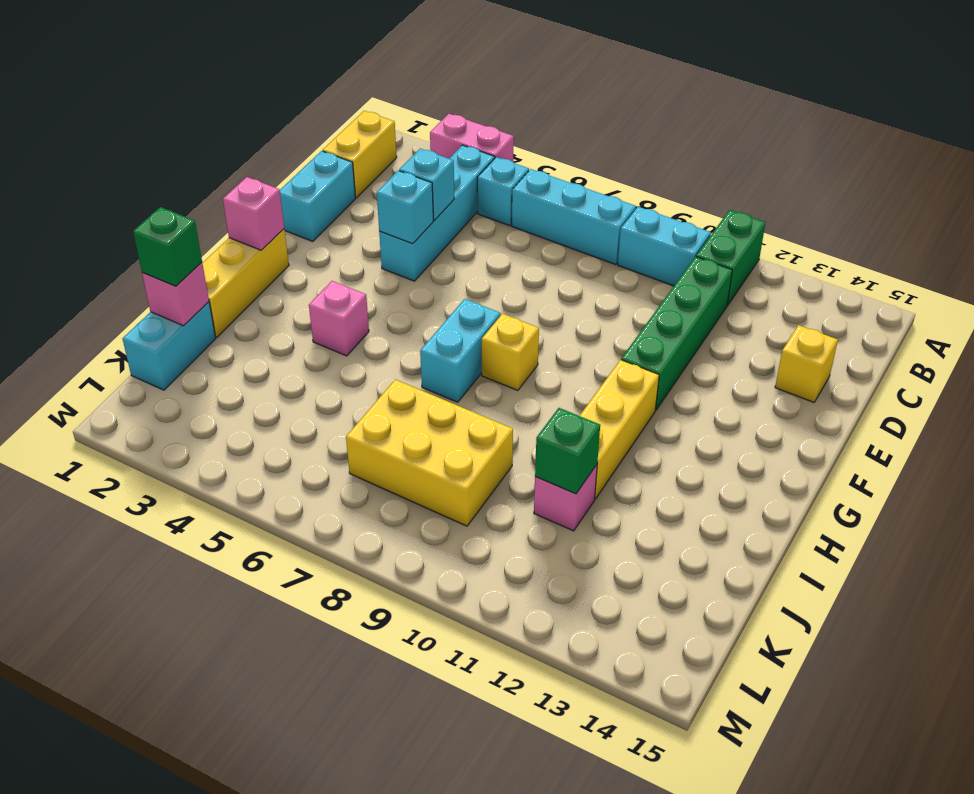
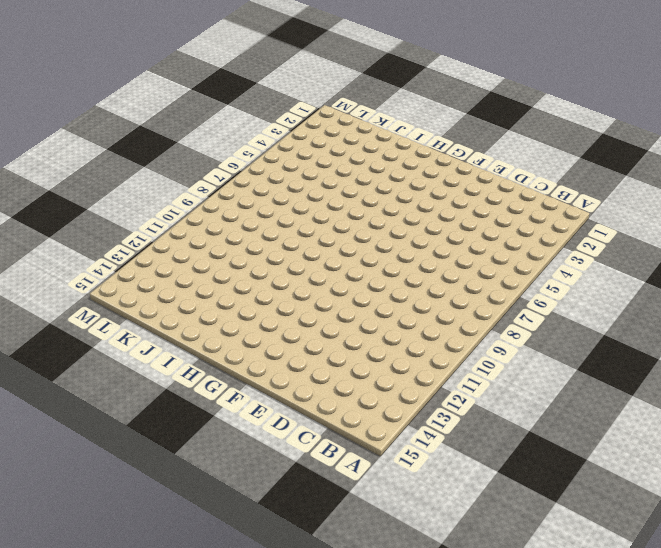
none -> pink brick A3:A4 level 1
none -> green brick A11:B11 level 1
none -> yellow brick B1:C1 level 1

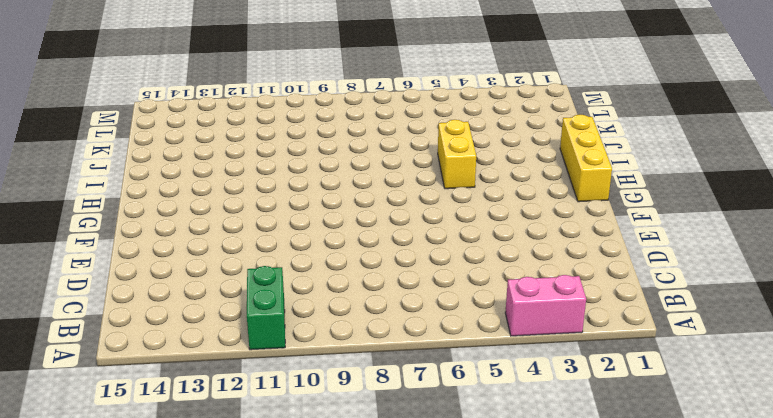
yellow brick H5:I5 level 1 -> yellow brick B1:C1 level 1
none -> cyan brick B4:E4 level 1
none -> cyan brick B5 level 1
none -> cyan brick B6:B8 level 1

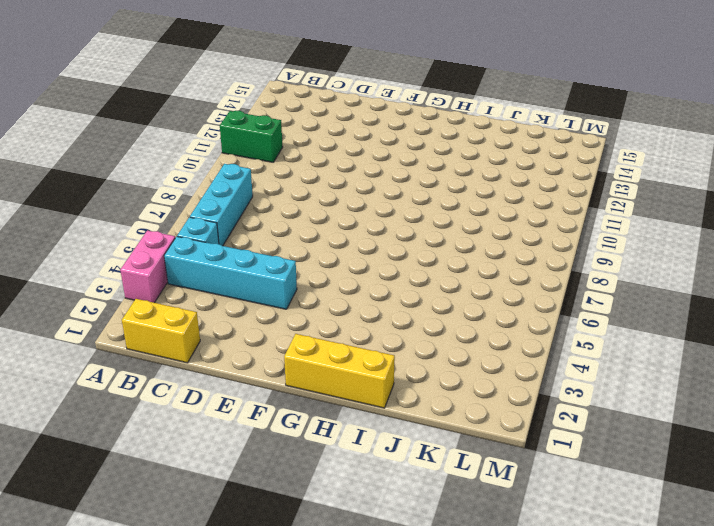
none -> cyan brick B9:B10 level 1
none -> green brick C11:F11 level 1
none -> cyan brick D1:E1 level 1

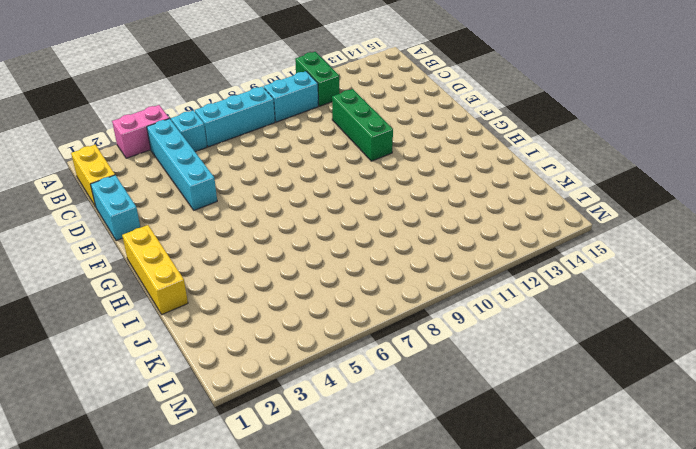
green brick D11:F11 level 1 -> green brick C11:F11 level 1
none -> yellow brick D14 level 1
none -> cyan brick G7:H7 level 1
none -> yellow brick G8 level 1

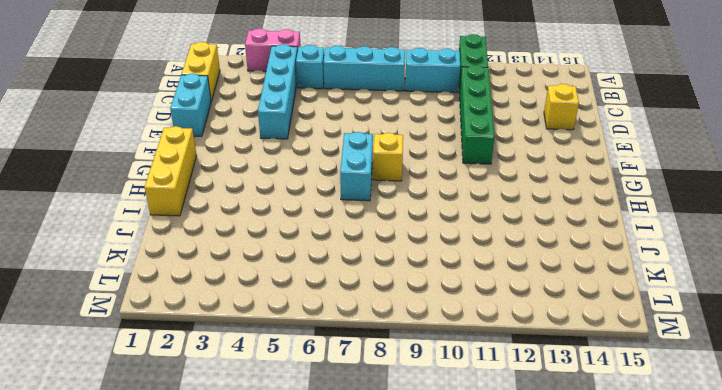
none -> yellow brick G11:I11 level 1
none -> pink brick H4 level 1
none -> cyan brick J1:K1 level 1

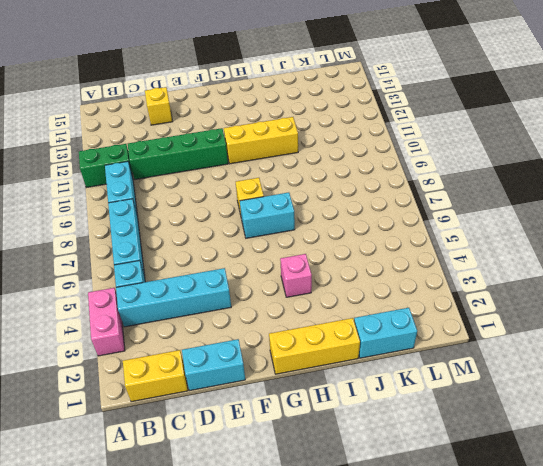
none -> yellow brick J7:K9 level 1
none -> pink brick J11 level 1
none -> cyan brick D4 level 2

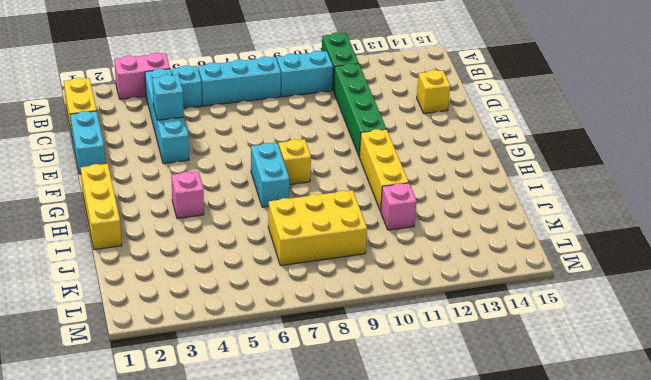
none -> cyan brick J1:K1 level 1
none -> cyan brick E4 level 2
none -> pink brick G1 level 2

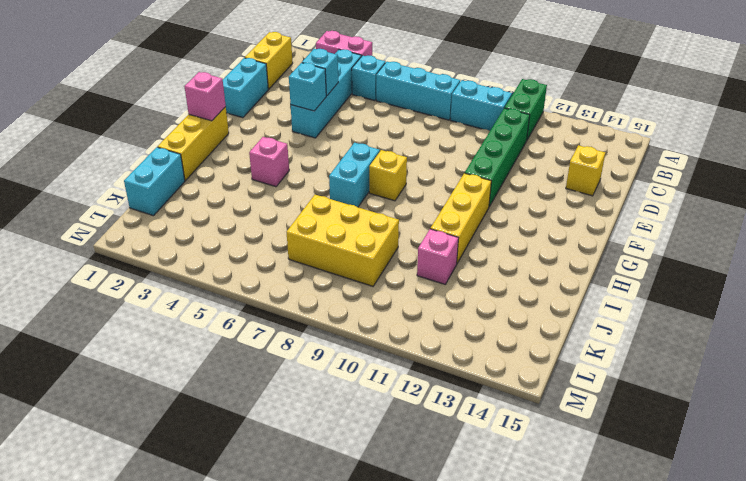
none -> pink brick J1 level 2
none -> green brick J11 level 2
none -> green brick J1 level 3

